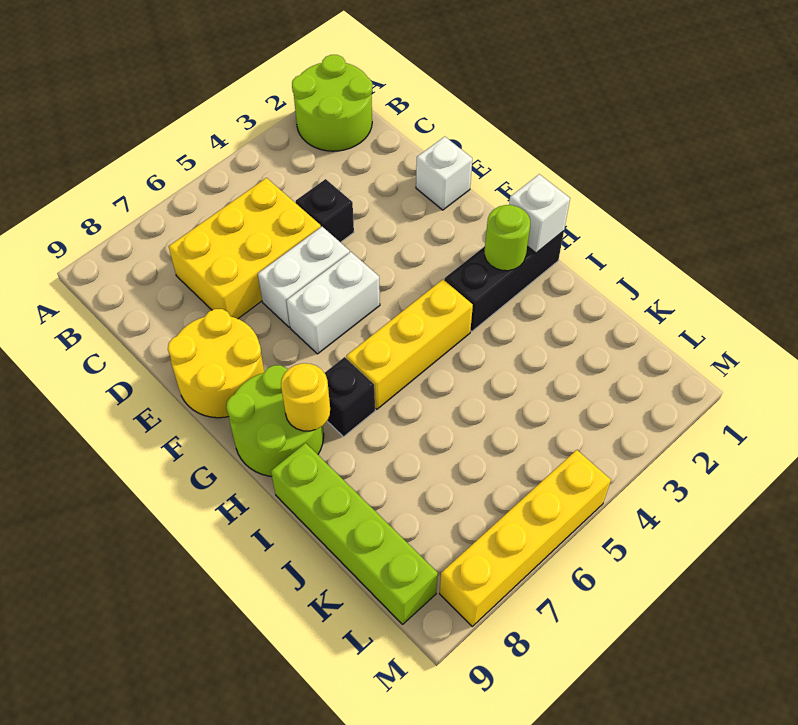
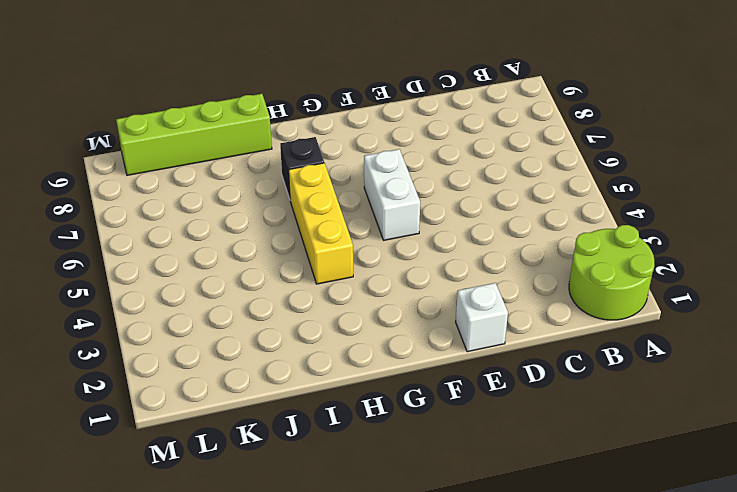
none -> yellow brick C5:D7 level 1
none -> black brick D4 level 1
none -> white brick E5:E6 level 1

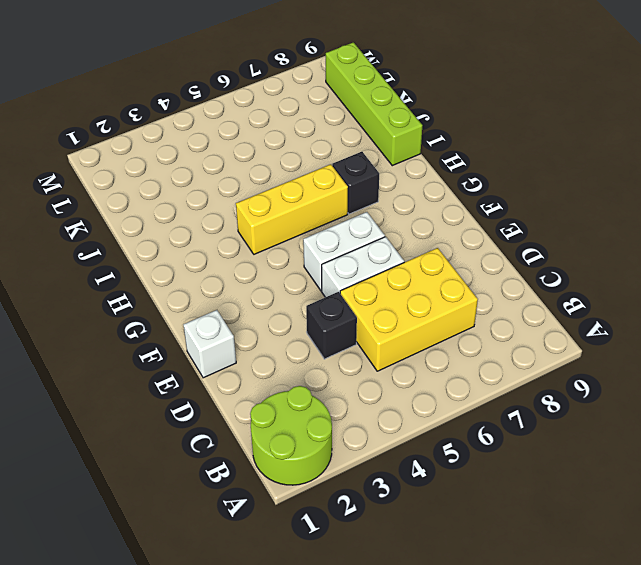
none -> yellow round brick E8:F9 level 1
none -> lime round brick G8:H9 level 1
none -> black brick H1:H3 level 1

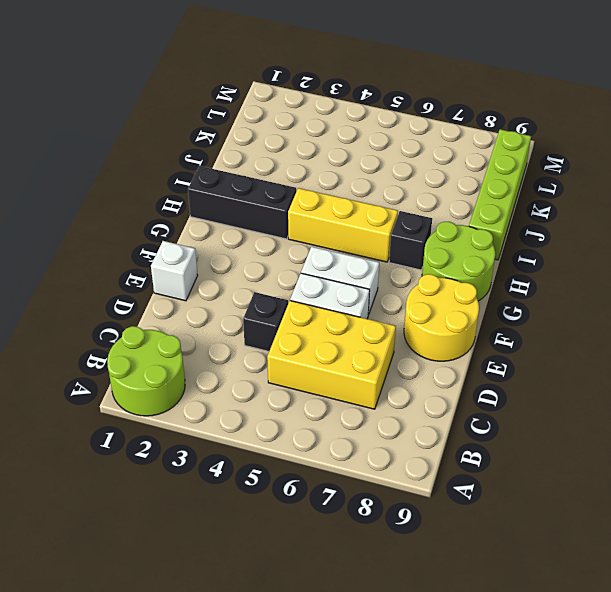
none -> yellow brick M5:M8 level 1
none -> white brick H1 level 2
none -> lime round brick H2 level 2

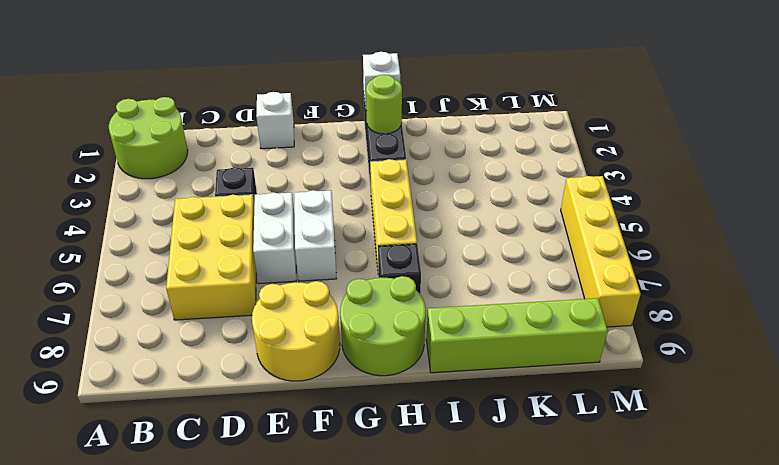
none -> yellow round brick H8 level 2

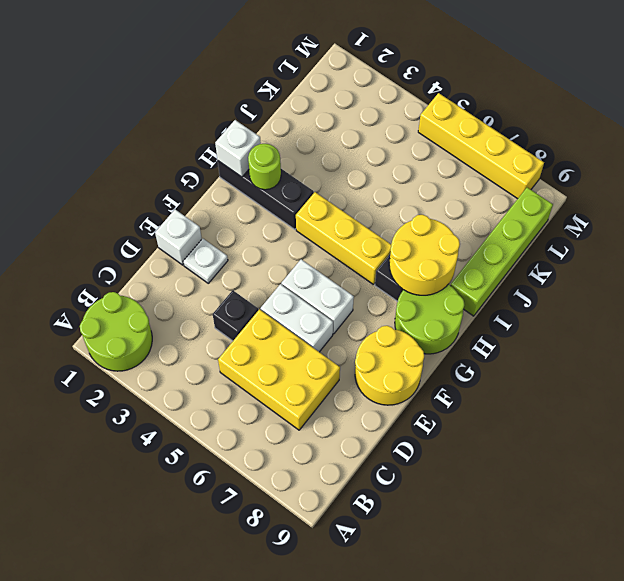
white plate E2 level 1 -> none
yellow round brick H7:I8 level 2 -> yellow round brick H8 level 2

